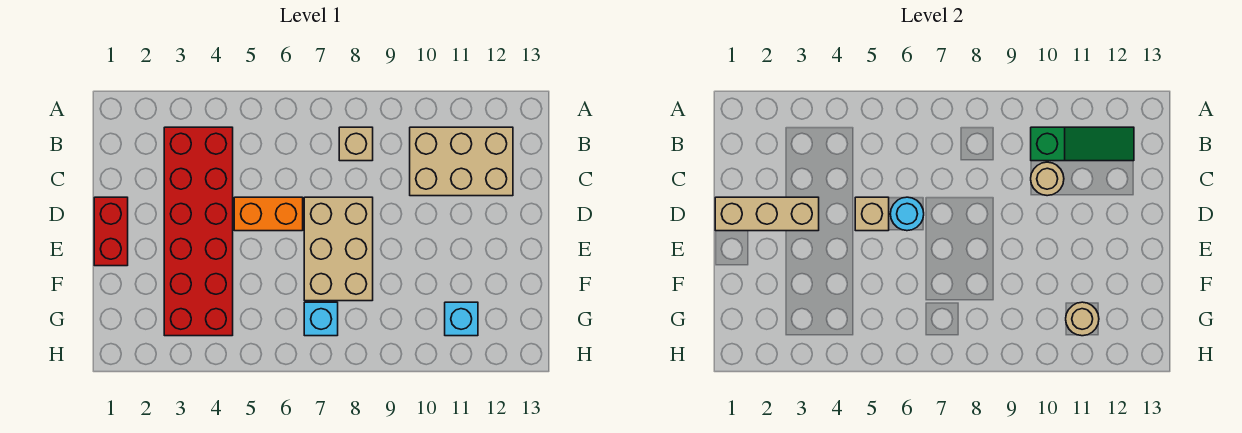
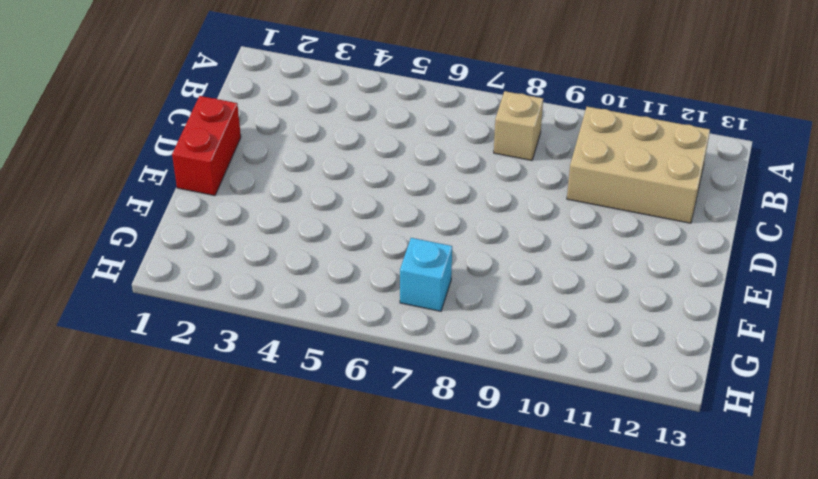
none -> red brick B3:G4 level 1
none -> orange brick D5:D6 level 1
none -> tan brick D7:F8 level 1

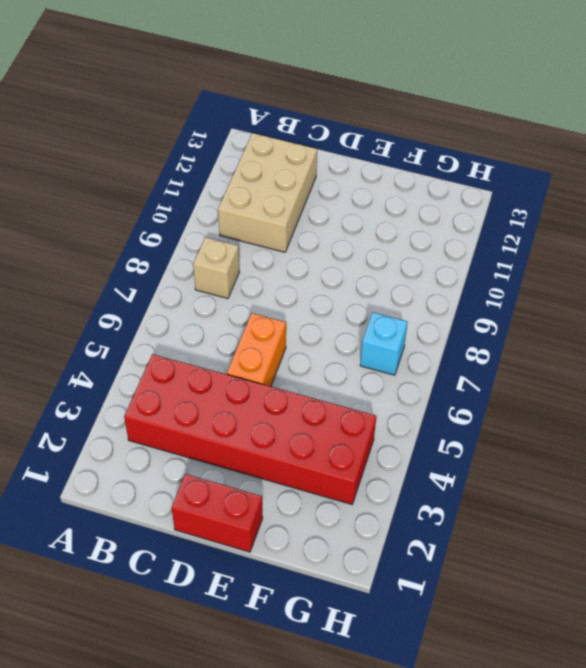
none -> tan brick D7:F8 level 1
none -> cyan brick G11 level 1
none -> green slope B10:B12 level 2 top 10

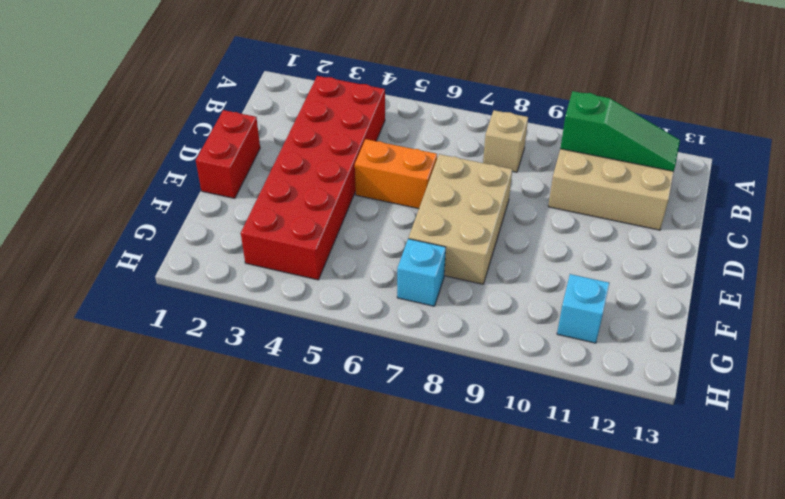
none -> tan round brick C10 level 2
none -> tan brick D1:D3 level 2
none -> tan brick D5 level 2

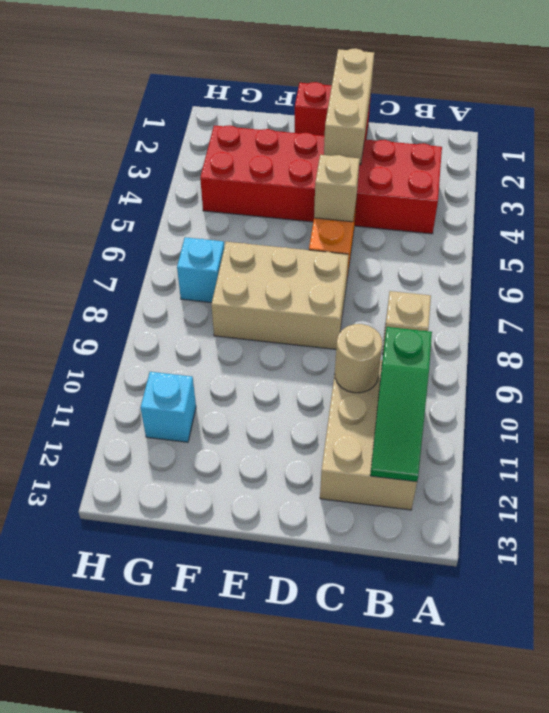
none -> cyan round brick D6 level 2
none -> tan round brick G11 level 2

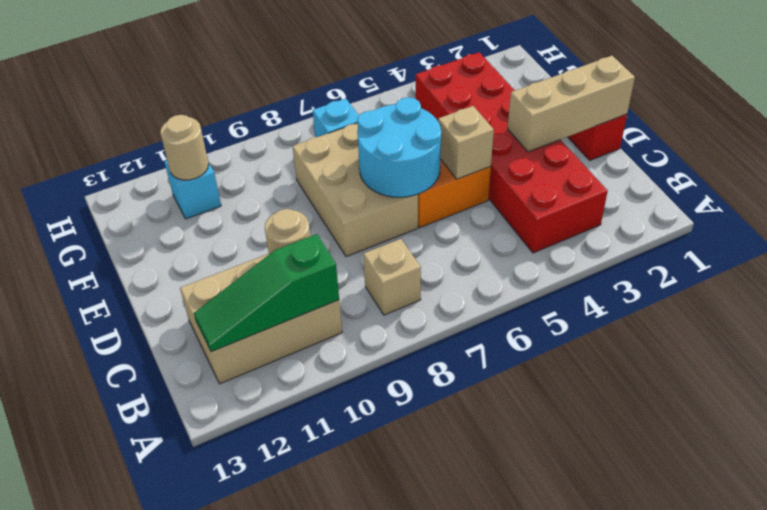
cyan round brick D6:E7 level 2 -> cyan round brick D6 level 2

